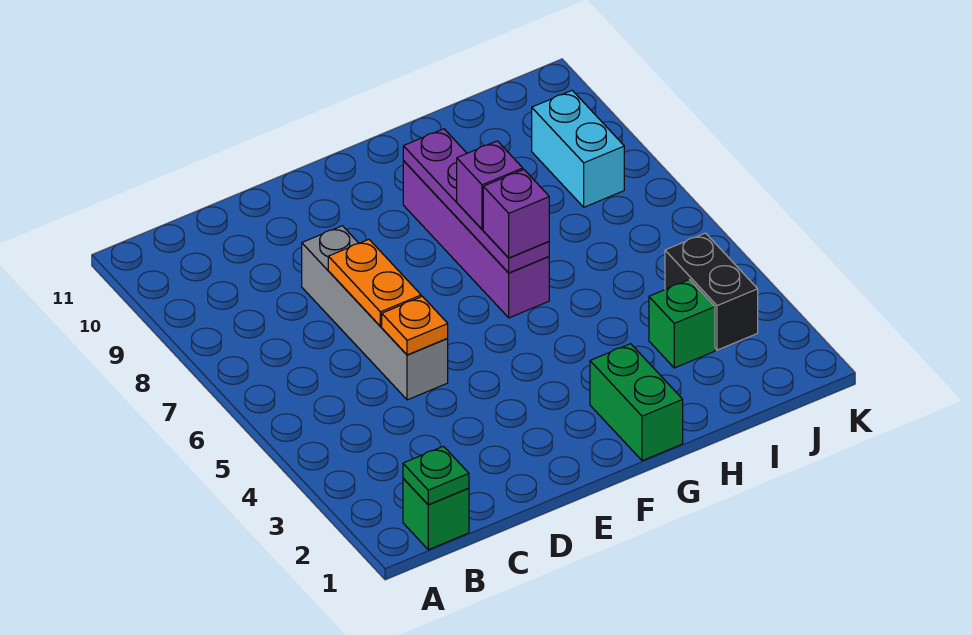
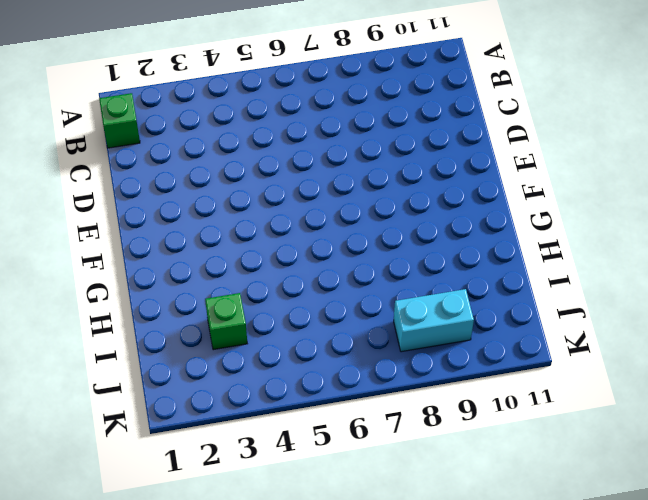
none -> grey brick D5:D8 level 1
none -> green brick G1:G2 level 1
none -> purple brick G6:G9 level 1

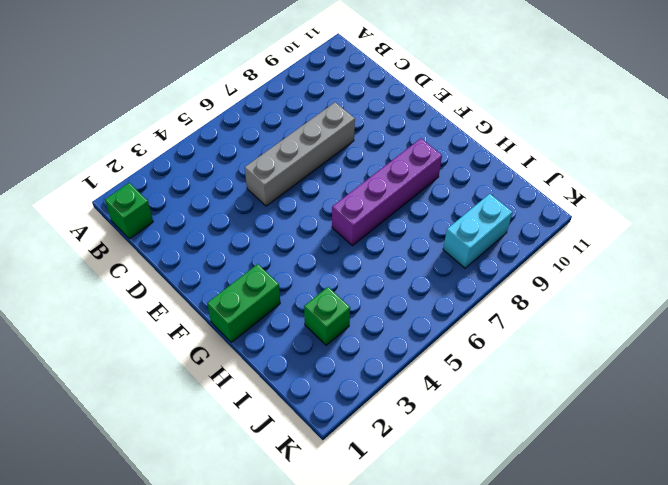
none -> black brick J3:J4 level 1
none -> green plate B1 level 2
none -> orange plate D5 level 2

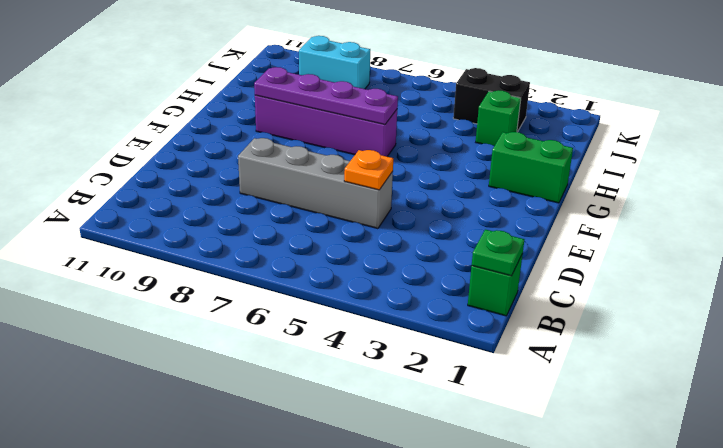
none -> orange plate D6:D7 level 2
none -> purple brick G6 level 3
none -> purple brick G7 level 3

